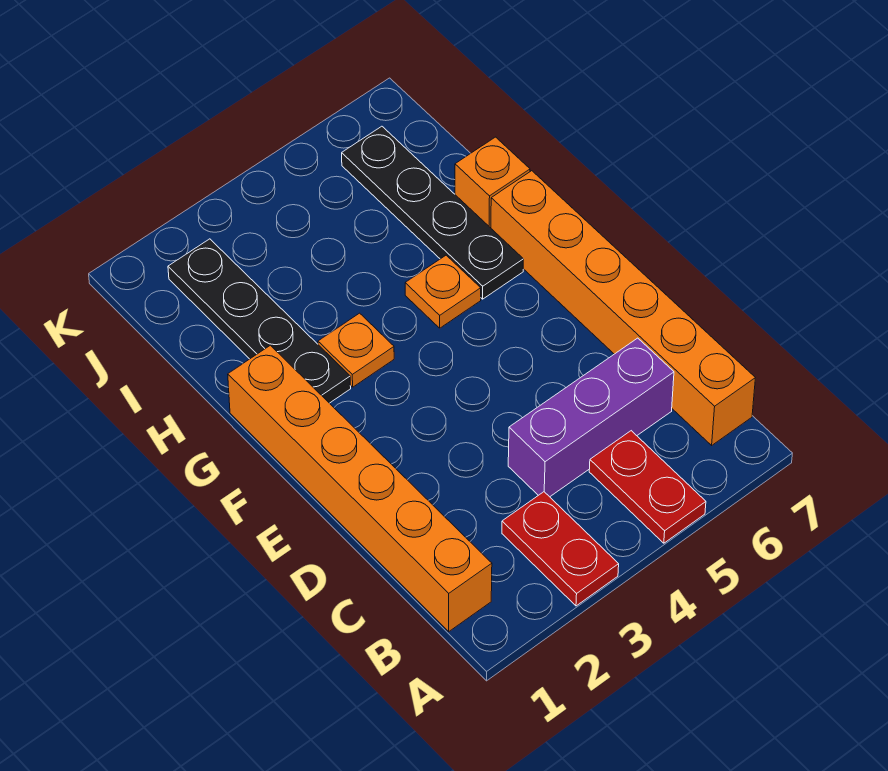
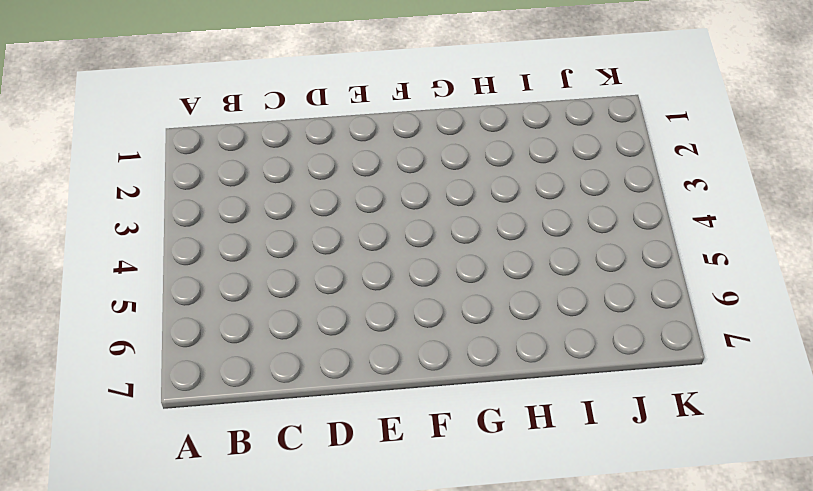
none -> red plate A3:B3 level 1
none -> red plate A5:B5 level 1

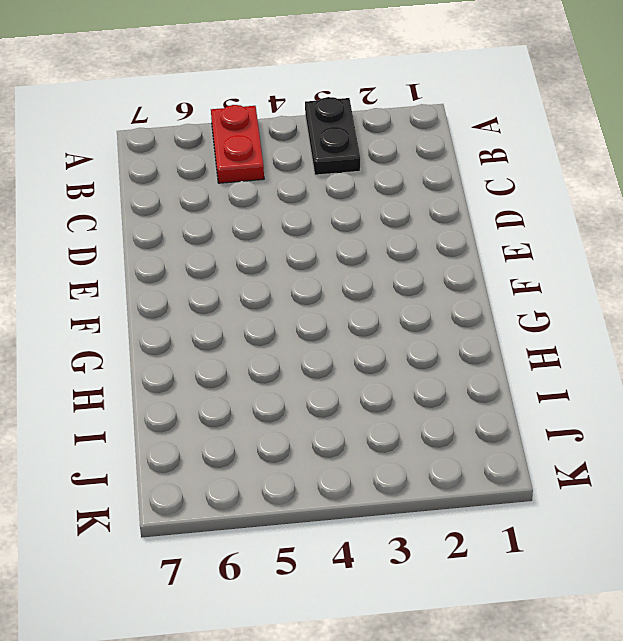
black plate A3:B3 level 1 -> red plate A3:B3 level 1
none -> orange brick B1:G1 level 1
none -> orange brick B7:G7 level 1

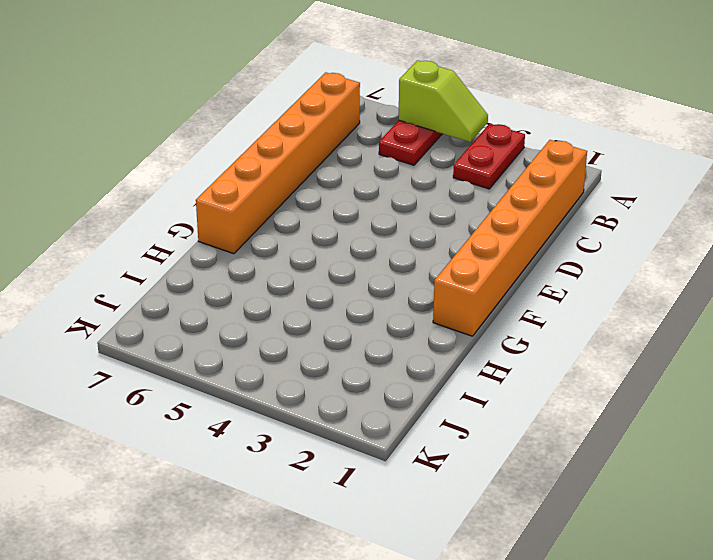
lime slope A4:A5 level 2 top 5 -> none
none -> purple brick C4:C6 level 1
none -> black plate G2:J2 level 1

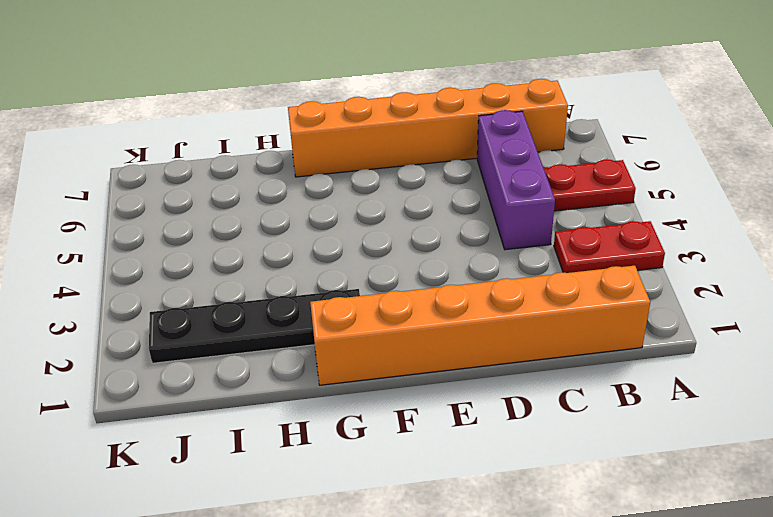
none -> orange plate G3 level 1
none -> orange plate G5 level 1

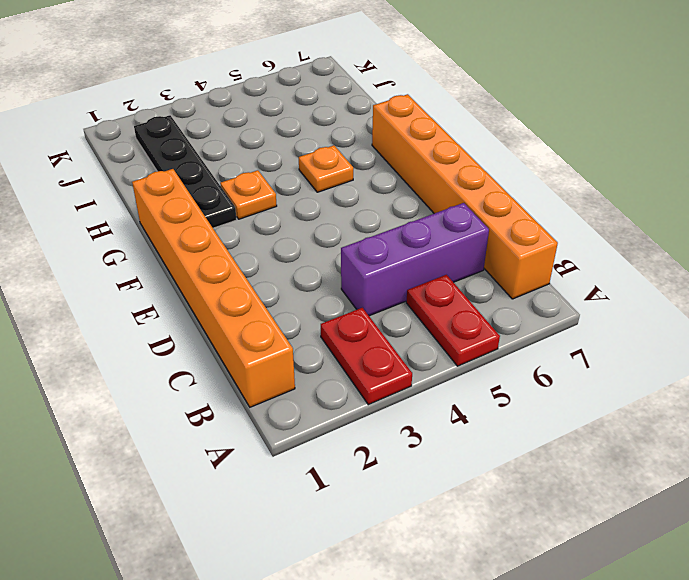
none -> black plate G6:J6 level 1
none -> orange brick H7 level 1

